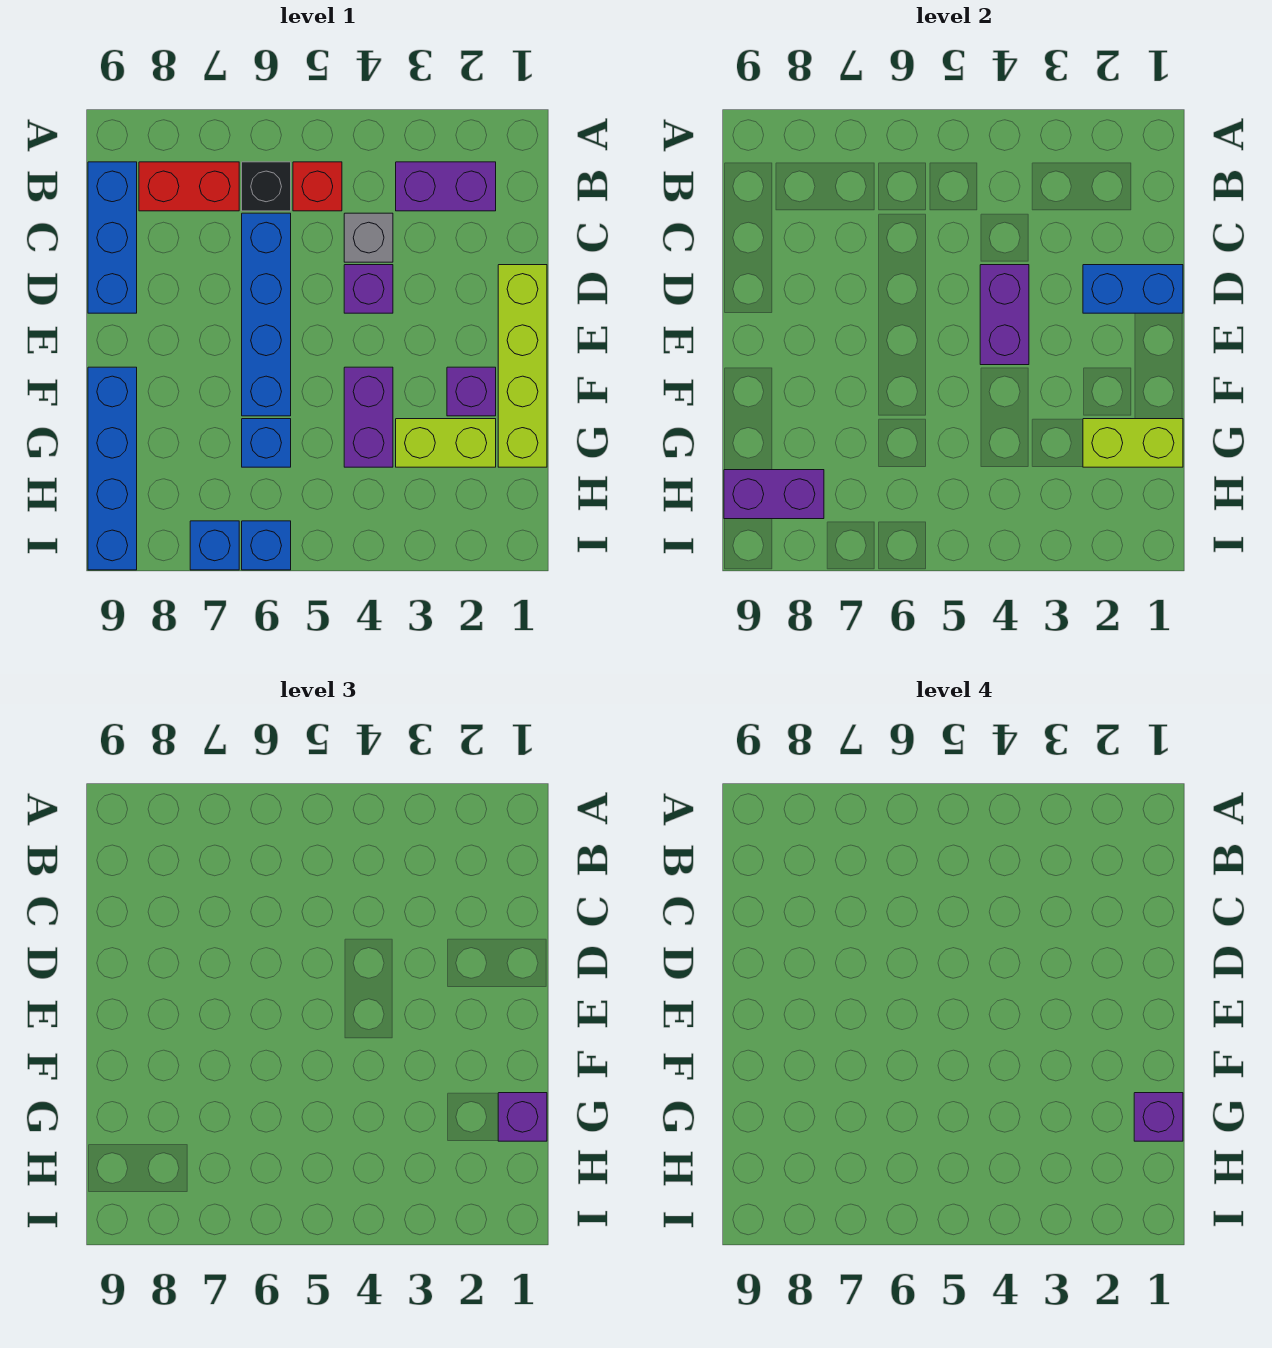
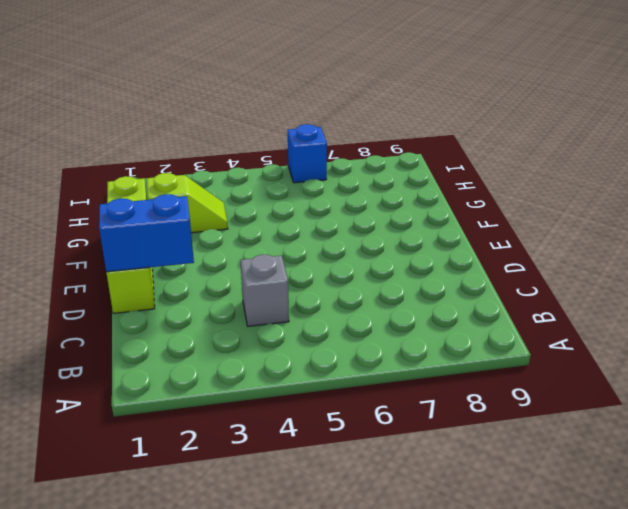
lime slope G2:G3 level 1 top 2 -> lime brick G2:G3 level 1
none -> purple brick B2:B3 level 1
none -> red brick B5 level 1
none -> black brick B6 level 1

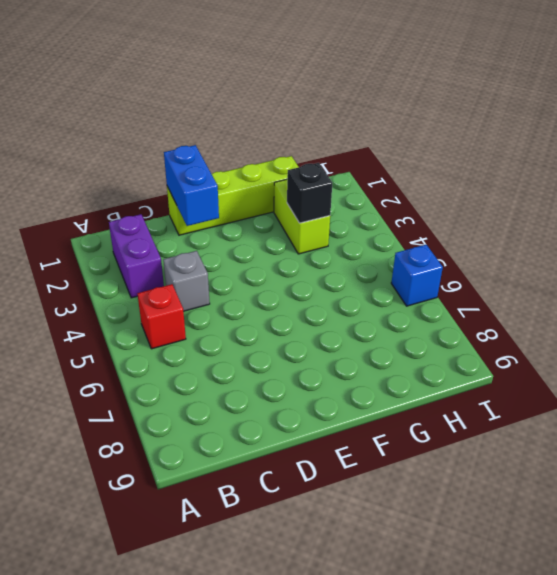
black brick G3 level 2 -> black brick B6 level 1
none -> red brick B7:B8 level 1
none -> blue brick B9:D9 level 1
none -> blue brick C6:F6 level 1

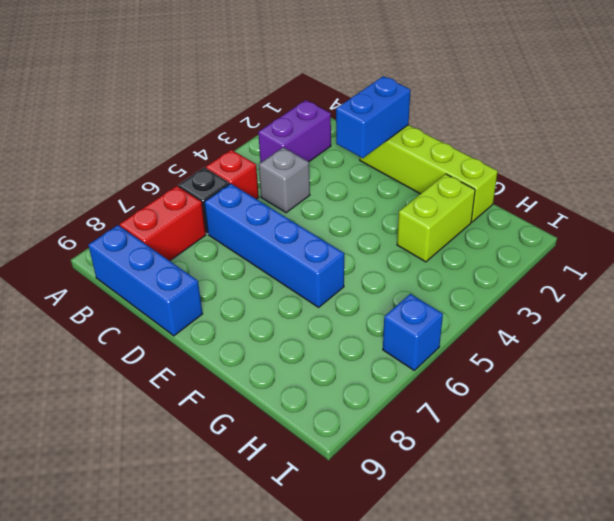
none -> purple brick D4 level 1
none -> purple brick F2 level 1
none -> purple brick F4:G4 level 1

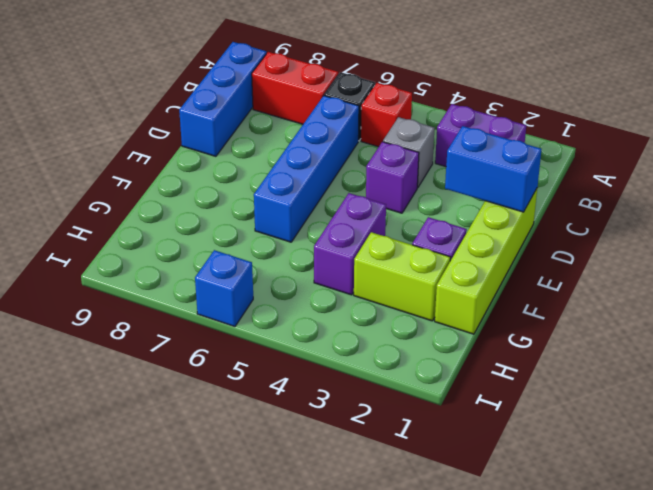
none -> blue brick F9:I9 level 1
none -> blue brick G6 level 1
none -> blue brick I7 level 1

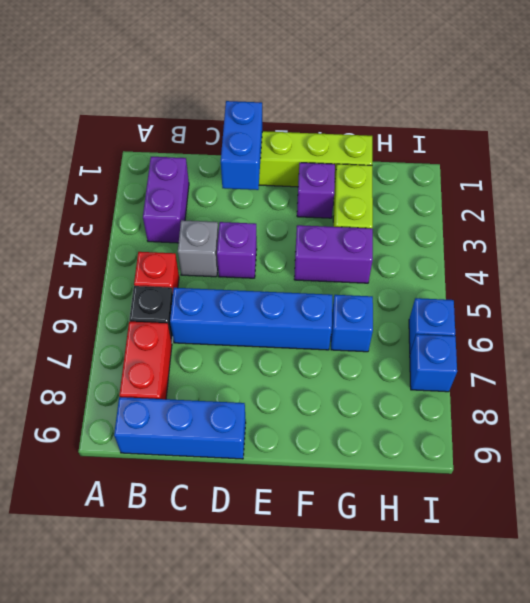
none -> blue brick F9:I9 level 1
none -> purple brick D4:E4 level 2
none -> lime brick G1:G2 level 2

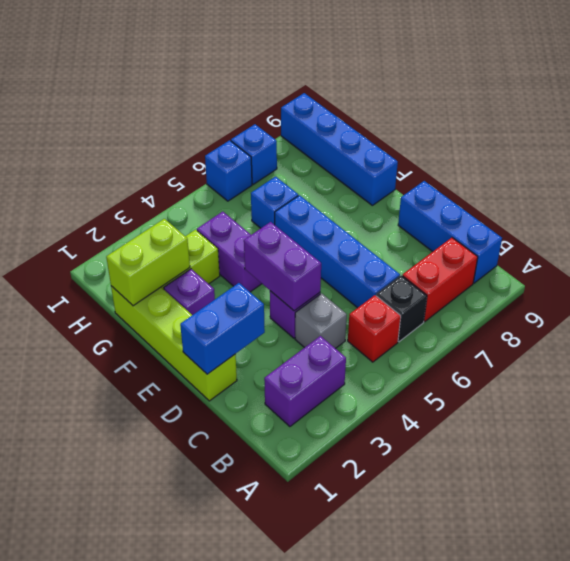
none -> purple brick H8:H9 level 2
none -> purple brick G1 level 3
none -> purple brick G1 level 4

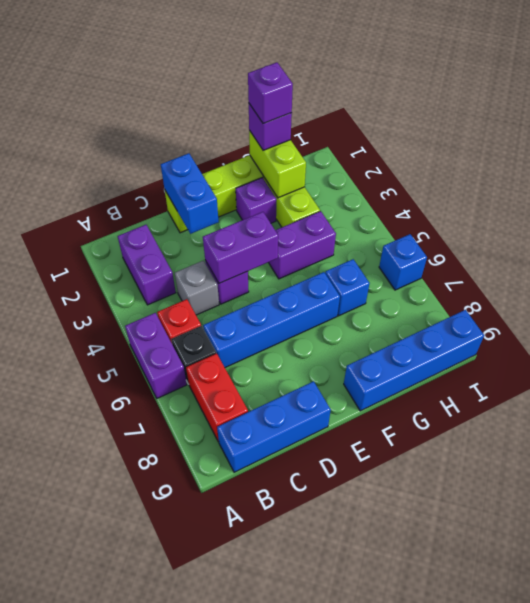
purple brick A5:A6 level 1 -> purple brick H8:H9 level 2
none -> blue brick I7 level 1

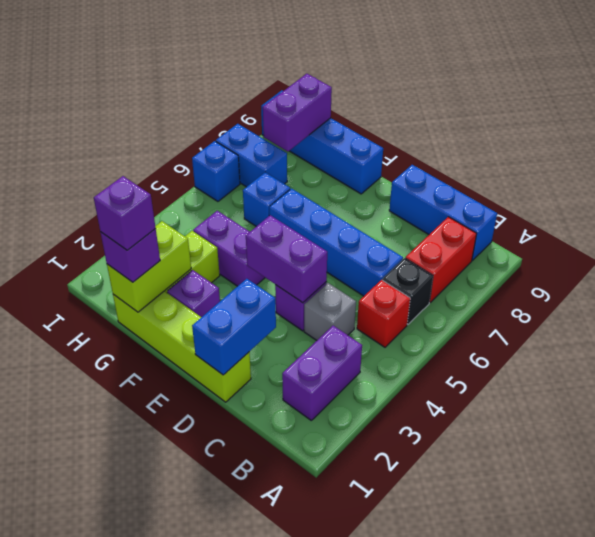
blue brick H7:I7 level 1 -> blue brick I7 level 1

